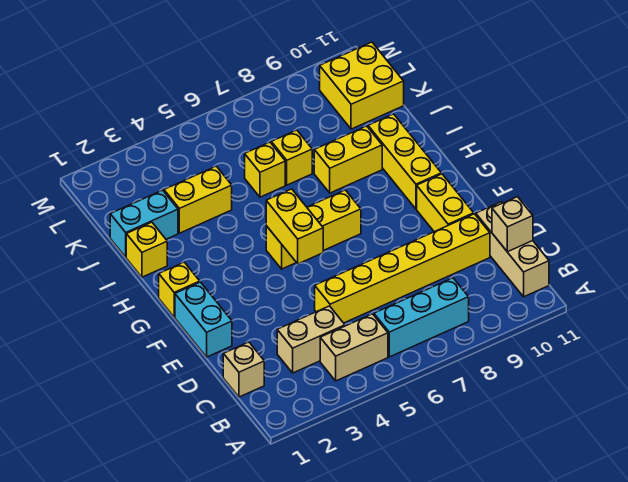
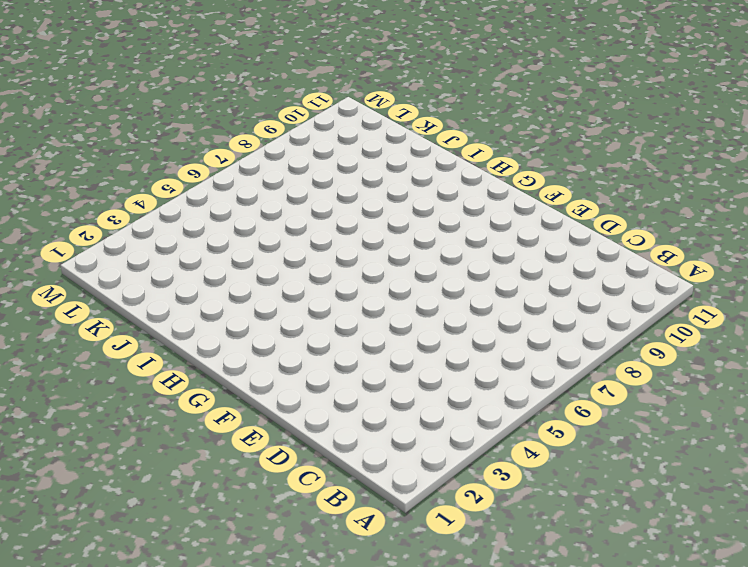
none -> tan brick B4:B5 level 1
none -> cyan brick B6:B8 level 1
none -> tan brick B11:D11 level 1

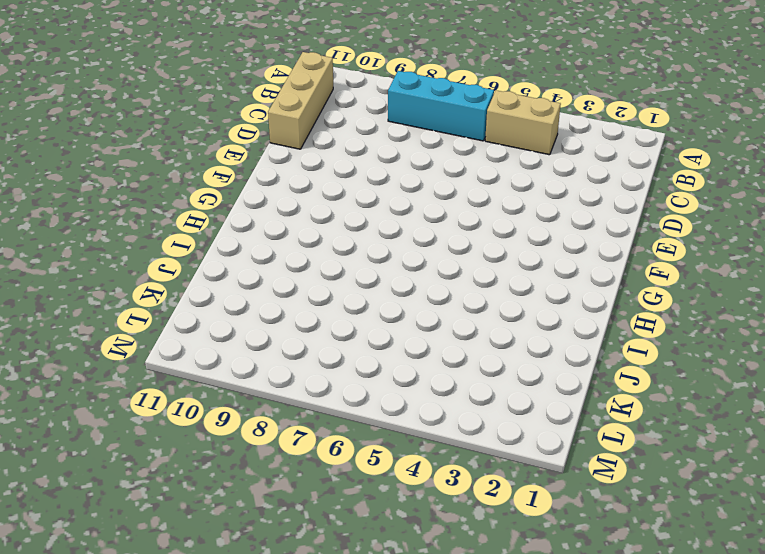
none -> tan brick C1 level 1
none -> tan brick C3:C4 level 1
none -> yellow brick D5:D10 level 1

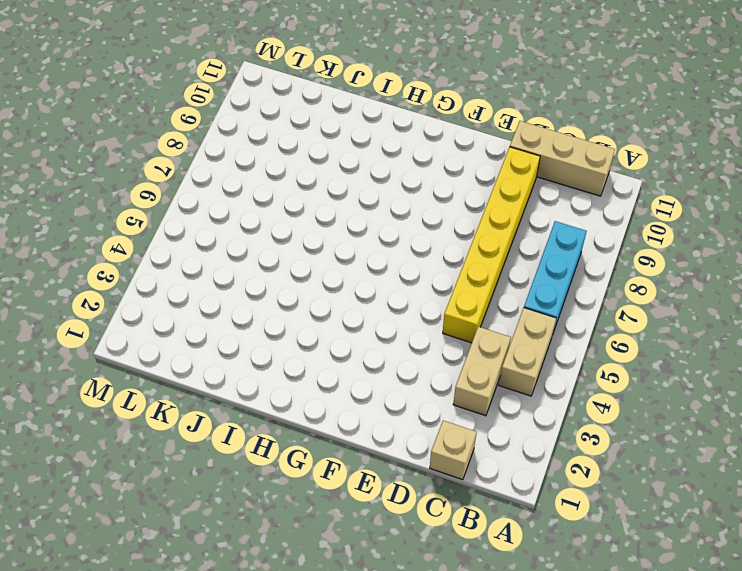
none -> cyan brick E1:F1 level 1
none -> yellow brick E10:F10 level 1
none -> yellow brick G1 level 1

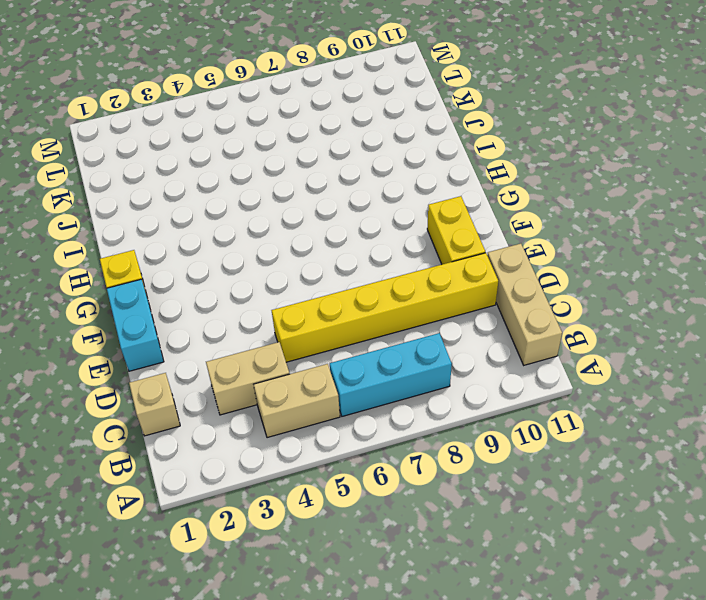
none -> yellow brick G5:G7 level 1
none -> yellow brick G10:I10 level 1
none -> yellow brick I1 level 1

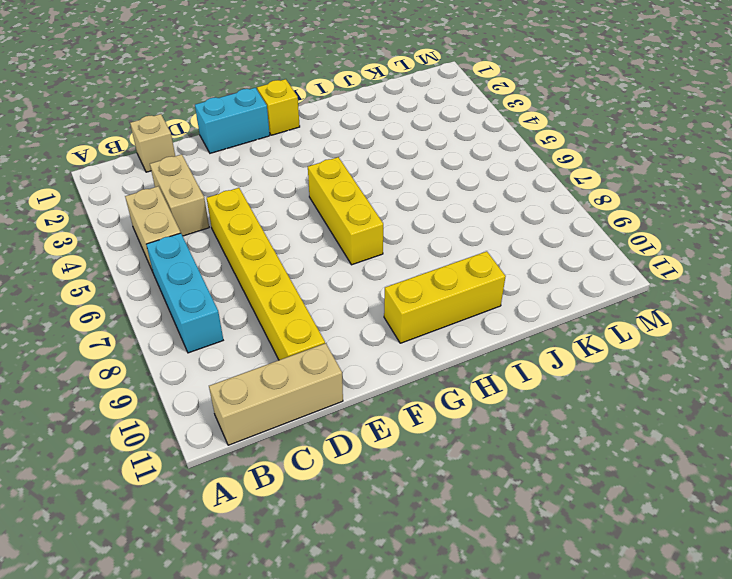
none -> yellow brick E10:F10 level 1
none -> yellow brick I1 level 1
none -> yellow brick I8:I9 level 1

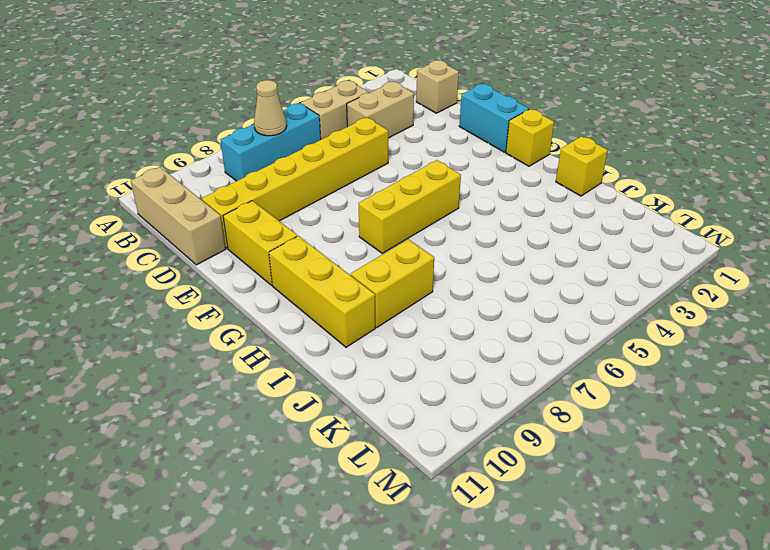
tan cone B7 level 2 -> none
none -> cyan brick J1:J2 level 1
none -> yellow brick J3:J4 level 1
none -> yellow brick J6 level 1

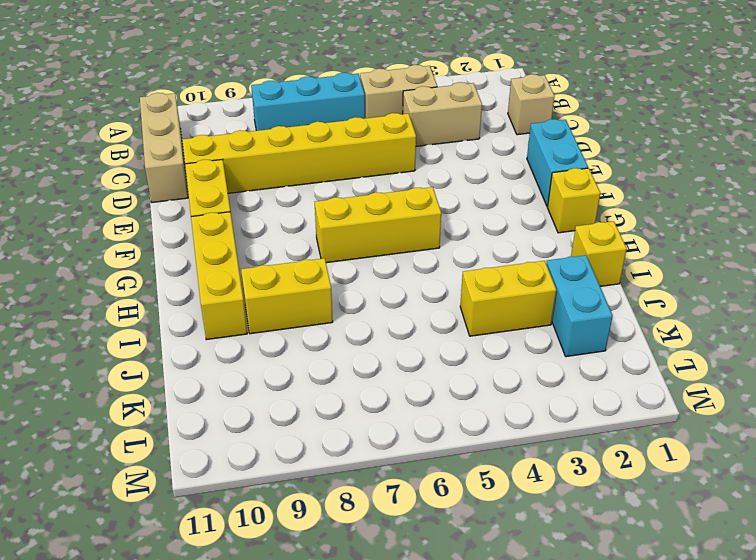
cyan brick J2:K2 level 1 -> cyan brick J1:J2 level 1
none -> yellow brick J6 level 1
none -> yellow brick J7 level 1
none -> yellow brick K10:L11 level 1

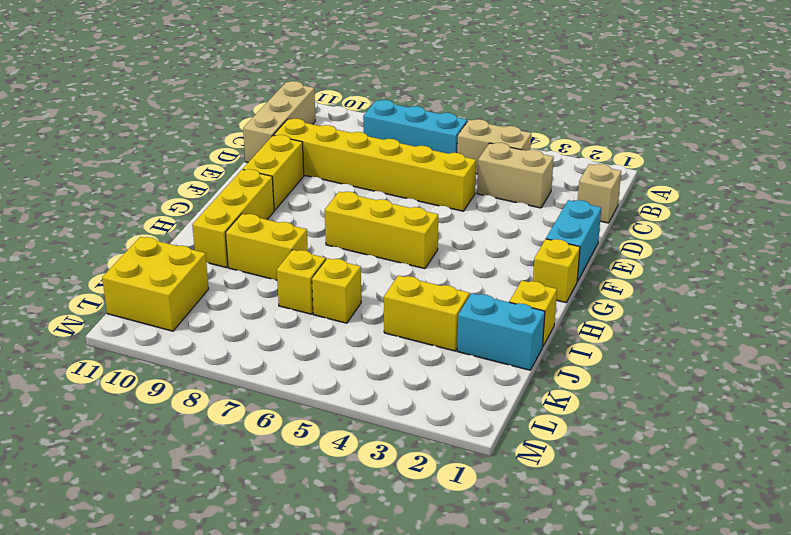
none -> tan brick C11 level 2
none -> yellow brick F5:G5 level 2

